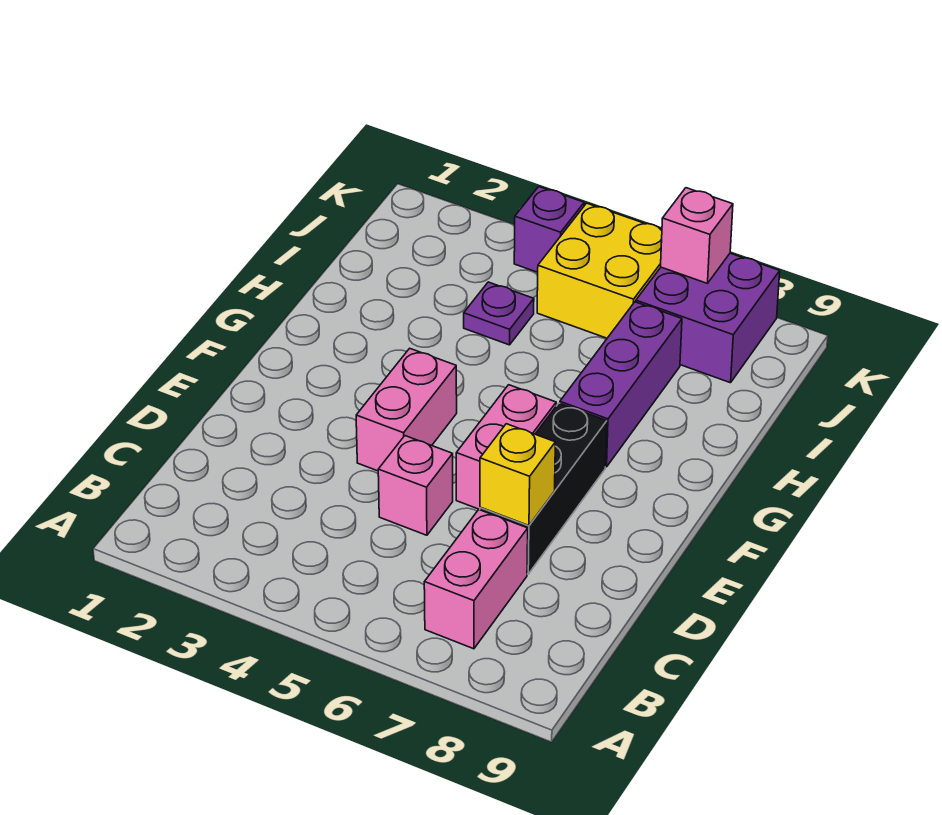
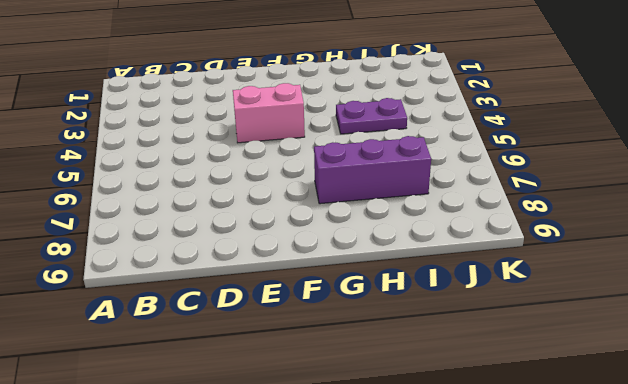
purple plate H4:I4 level 1 -> purple plate I4 level 1
none -> pink brick B7:C7 level 1
none -> pink brick D5 level 1
none -> black brick D7:F7 level 1

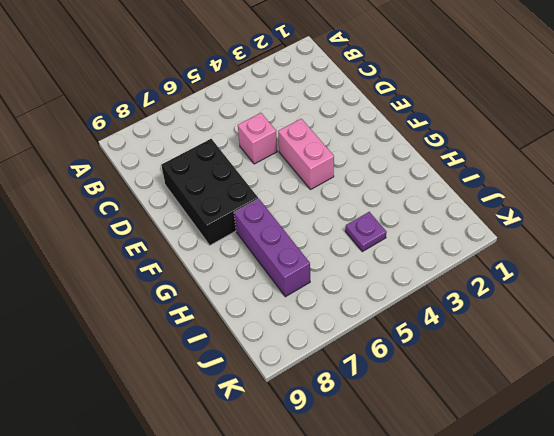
black brick D7:F8 level 1 -> black brick D7:F7 level 1
none -> pink brick B7:C7 level 1
none -> pink brick E6:F6 level 1
none -> yellow brick J5:K6 level 1

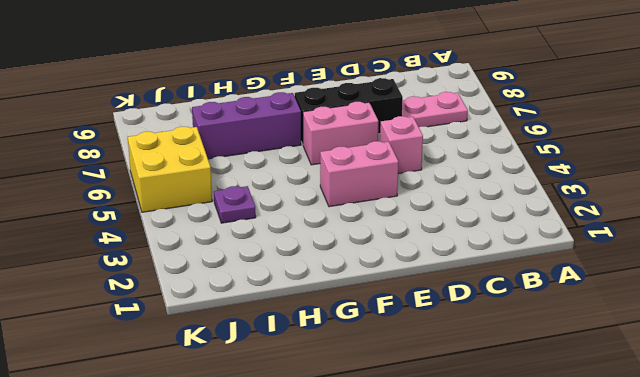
pink plate B7:C7 level 1 -> pink brick B7:C7 level 1
none -> purple brick J7:K8 level 1
none -> purple brick K4 level 1
none -> yellow brick D7 level 2

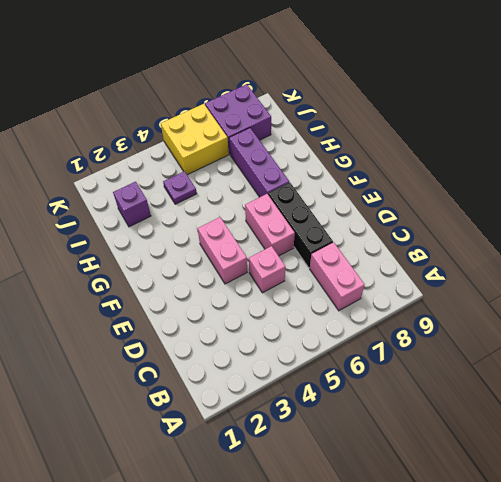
purple brick I2 level 1 -> purple brick K4 level 1
none -> yellow brick D7 level 2
none -> pink brick K7 level 2

